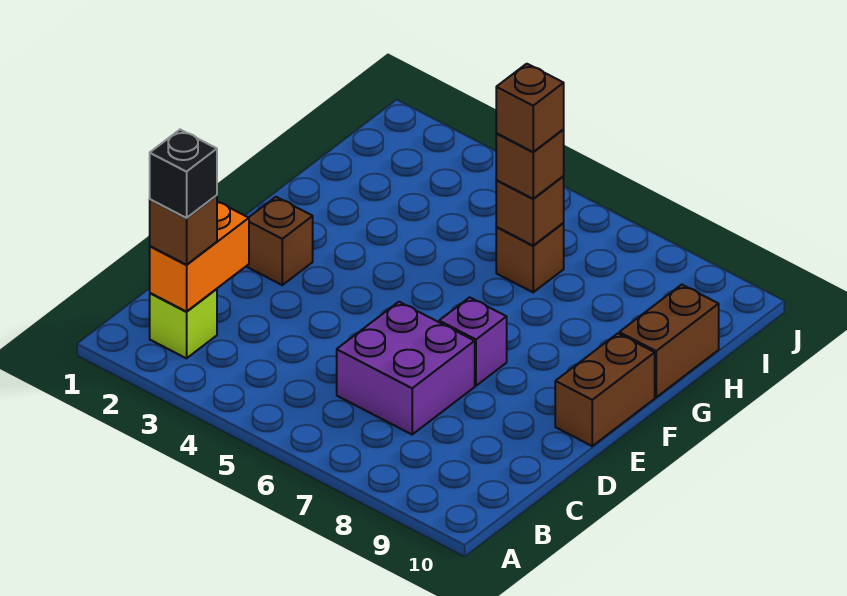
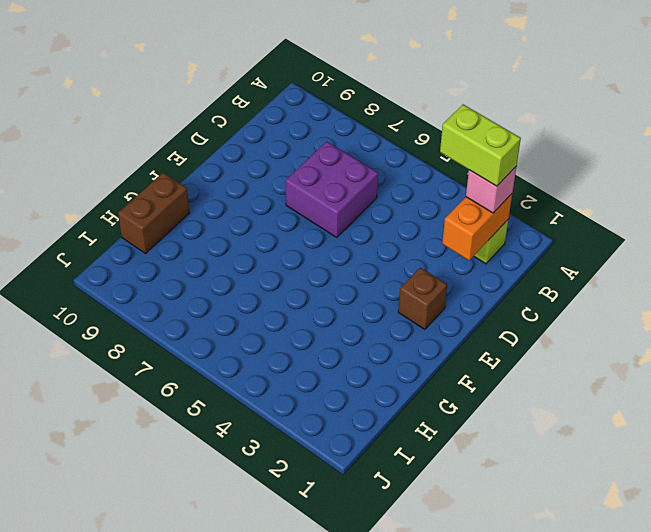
pink brick B2 level 3 -> brown brick B2 level 3
lime brick B2:B3 level 4 -> black brick B2 level 4
none -> purple brick E7 level 1
none -> brown brick E10:F10 level 1
none -> brown brick H6 level 1

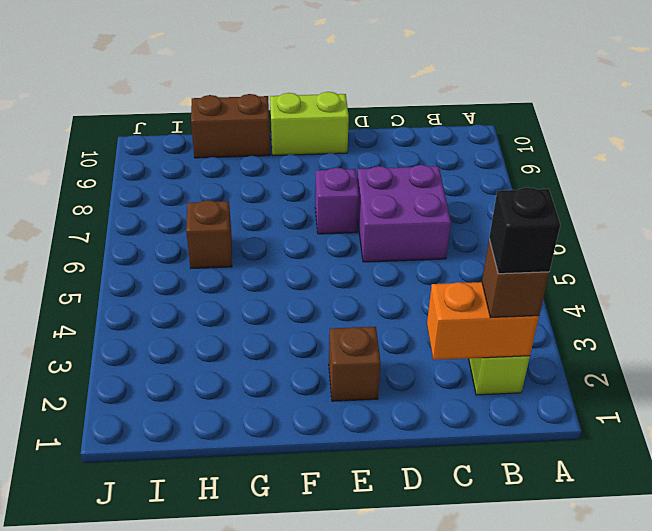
lime brick E10:F10 level 1 -> brown brick E10:F10 level 1
none -> brown brick H6 level 2
none -> brown brick H6 level 3
none -> brown brick H6 level 4

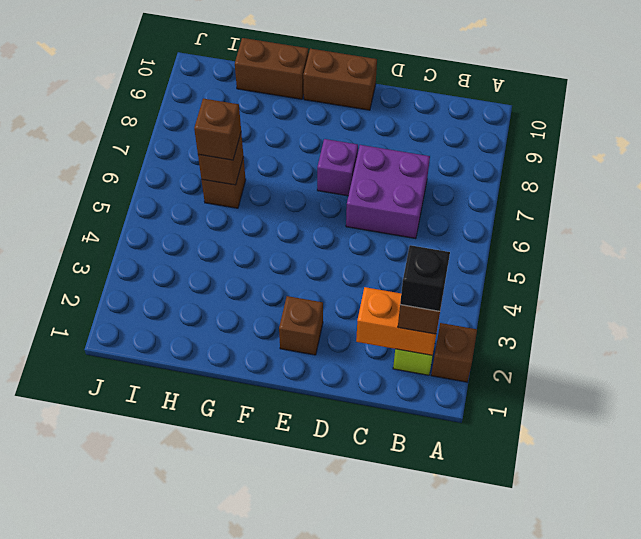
brown brick A2 level 1 -> brown brick H6 level 4

